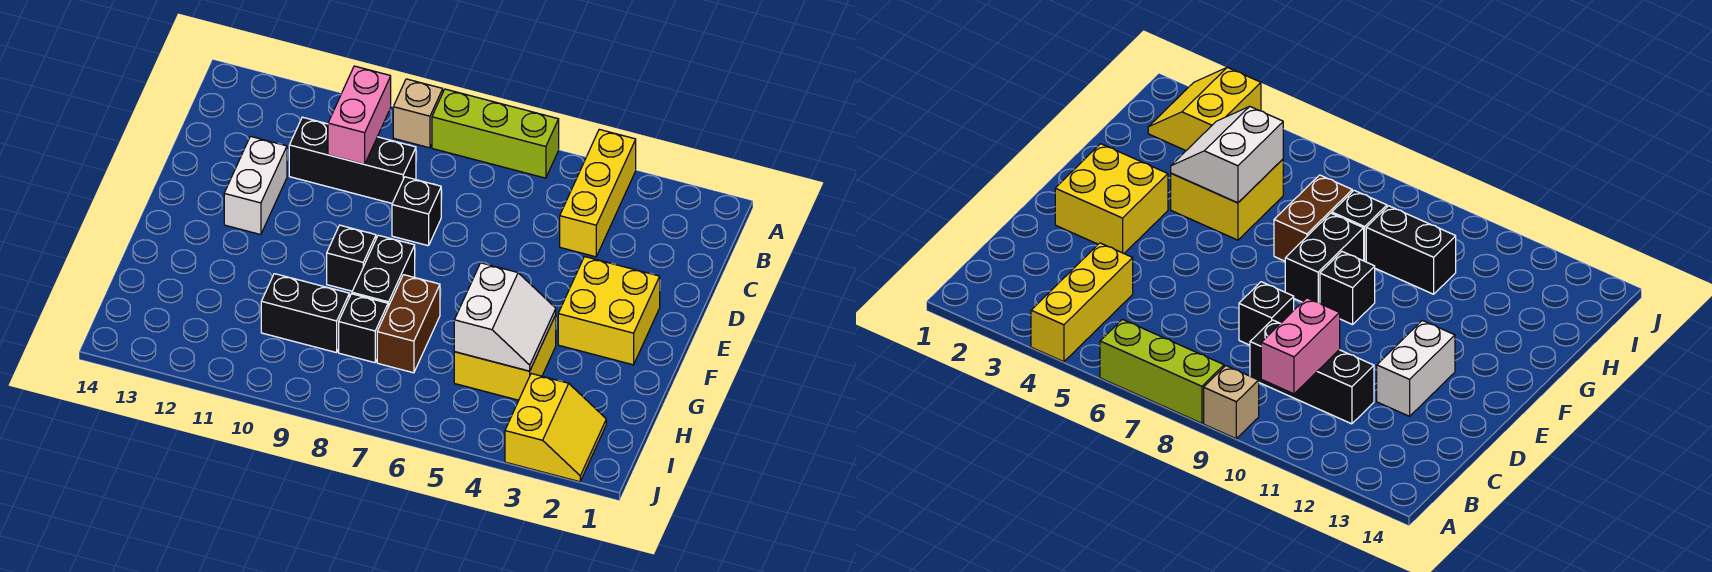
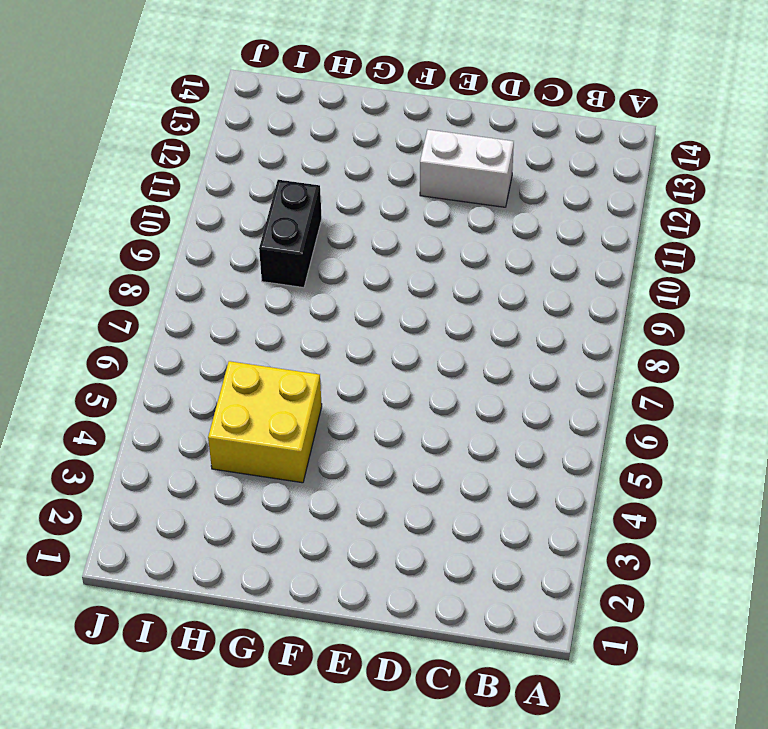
none -> yellow brick A4:C4 level 1
none -> lime brick A6:A8 level 1
none -> tan brick A9 level 1

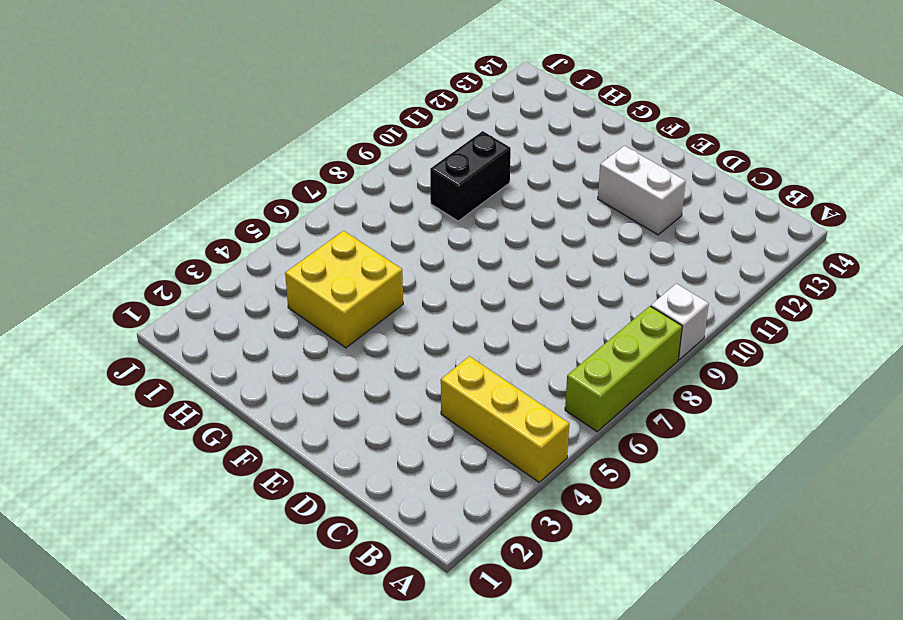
white brick A9 level 1 -> tan brick A9 level 1
none -> black brick C9:C11 level 1
none -> black brick D8 level 1
none -> yellow brick E2:F3 level 1

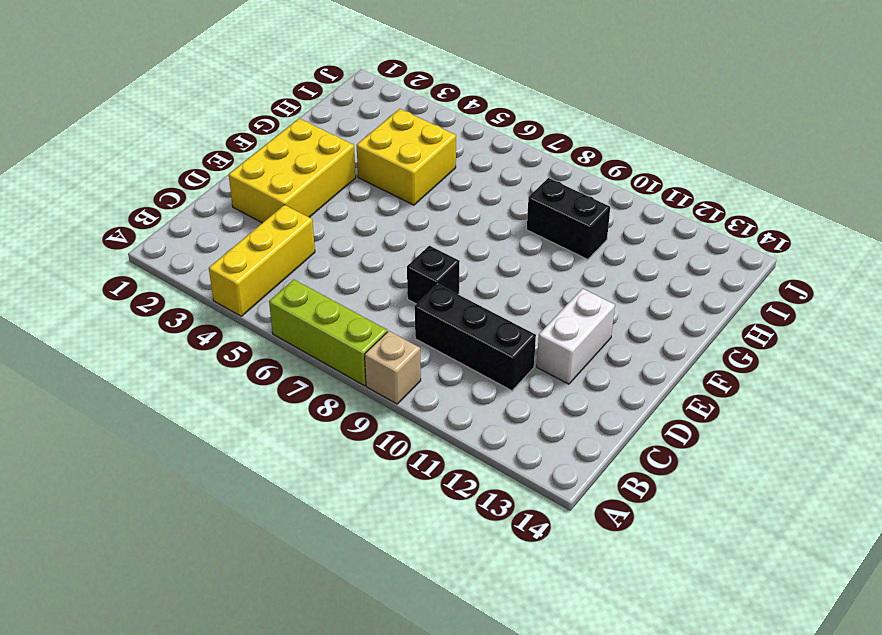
yellow brick D2:F3 level 1 -> yellow brick E2:F3 level 1
none -> black brick F8:G8 level 1
none -> black brick F9 level 1
none -> brown brick G7:H7 level 1

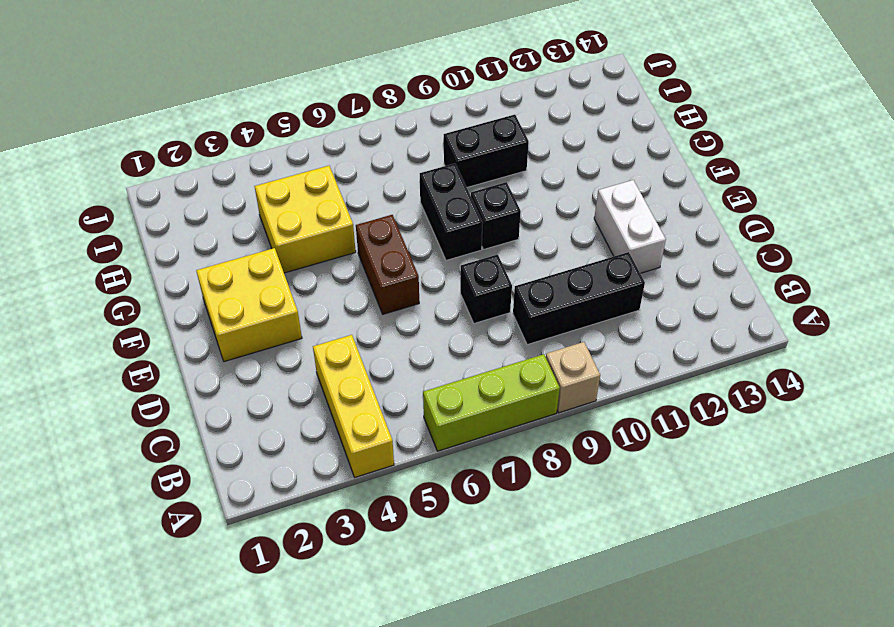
brown brick E6:F6 level 1 -> brown brick G7:H7 level 1
none -> black brick H8 level 1
none -> yellow slope I2:J3 level 1 top 3
none -> pink brick B10:C10 level 2

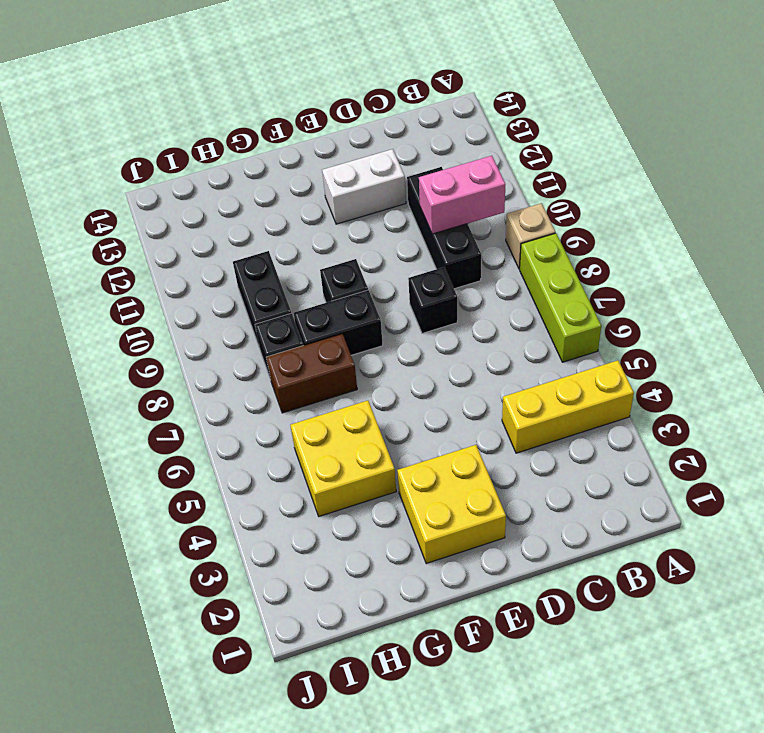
none -> yellow slope I2:J3 level 1 top 3
none -> white slope G4:H5 level 2 top 5

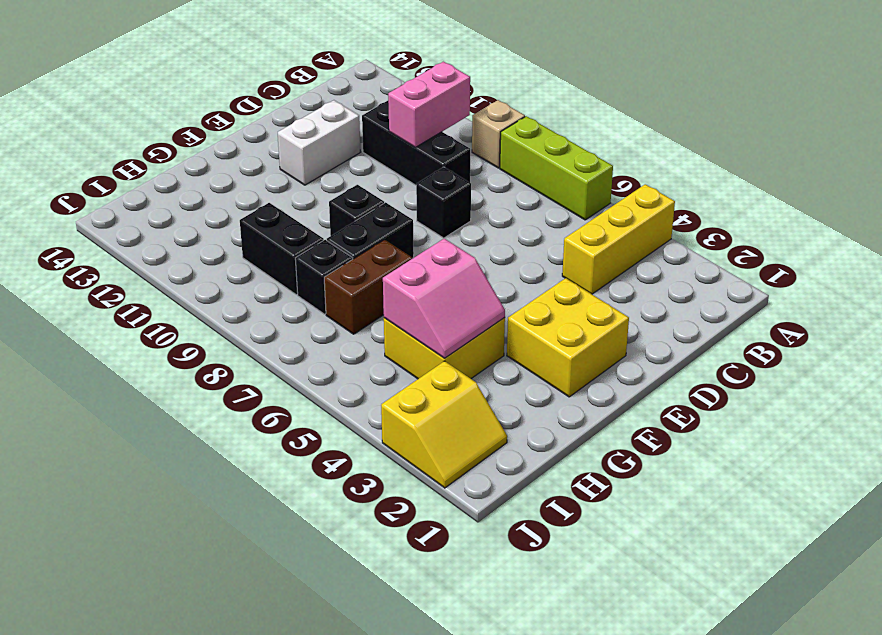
pink slope G4:H5 level 2 top 5 -> white slope G4:H5 level 2 top 5

